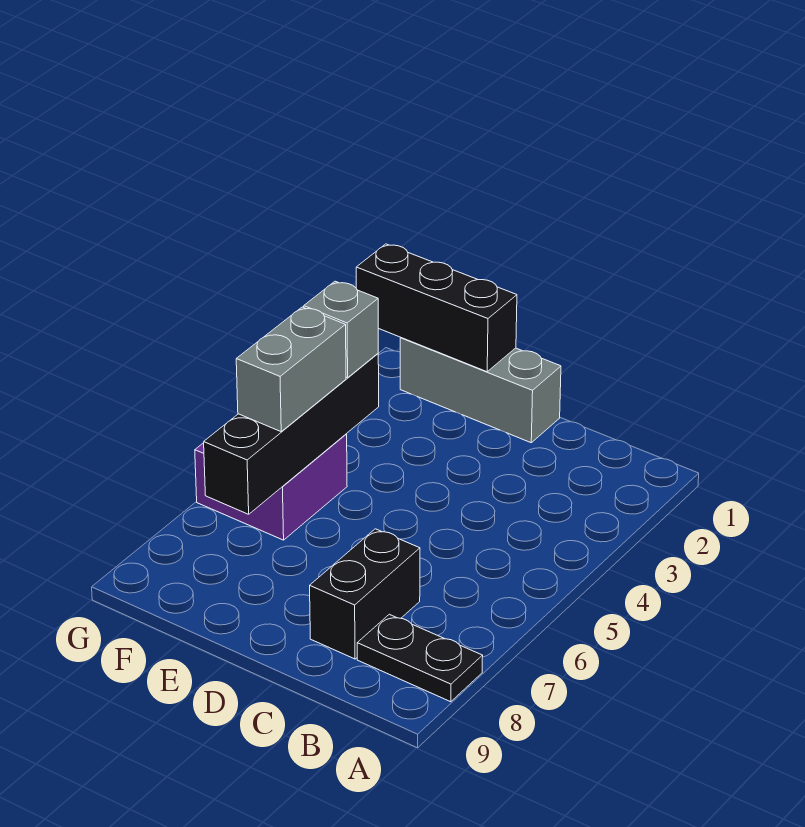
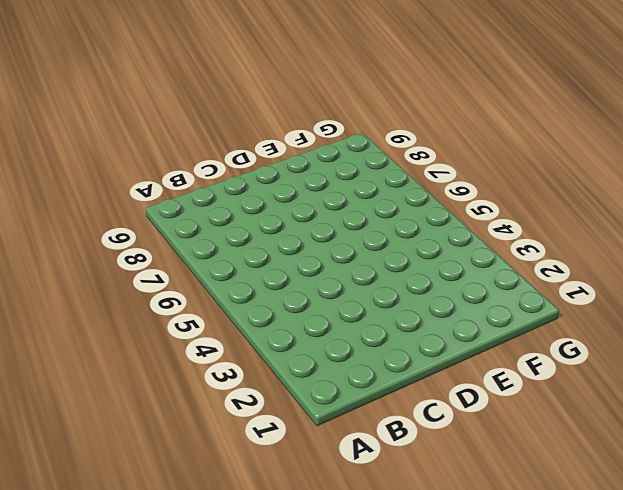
none -> black plate A8:B8 level 1
none -> black brick C7:C8 level 1

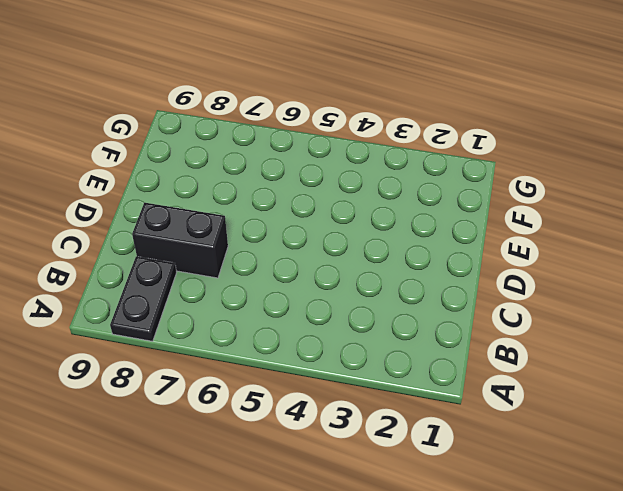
none -> grey brick D1:F1 level 1
none -> purple brick F5:G6 level 1

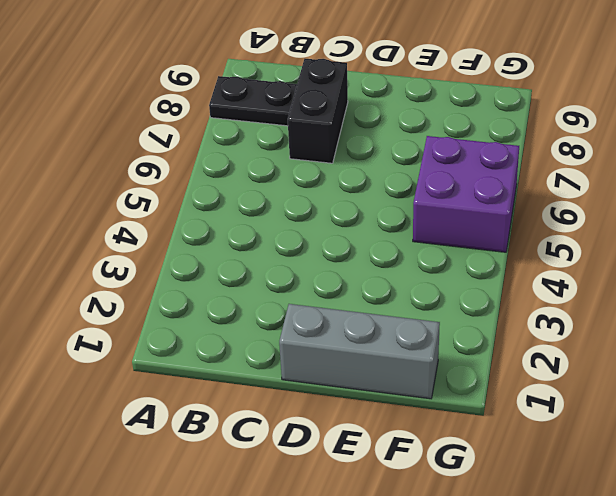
none -> black brick E1:G1 level 2
none -> black brick F4:F7 level 2

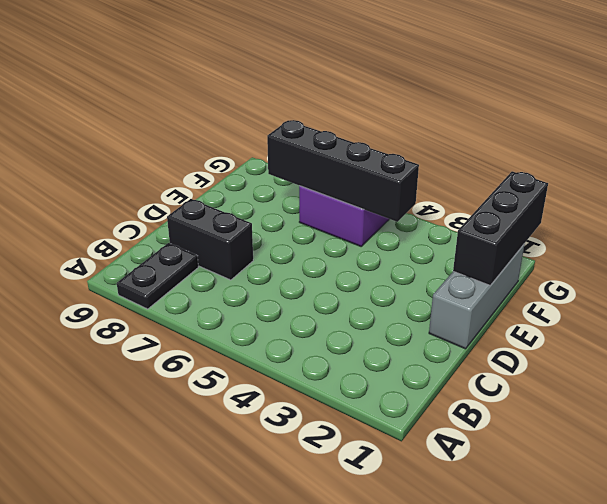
none -> grey brick F4 level 3
none -> grey brick F5:F6 level 3

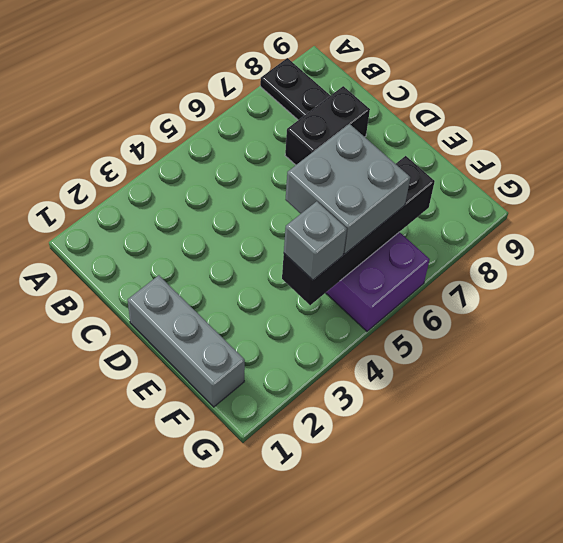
grey brick E5:F6 level 3 -> grey brick F5:F6 level 3
none -> black brick E1:G1 level 2

